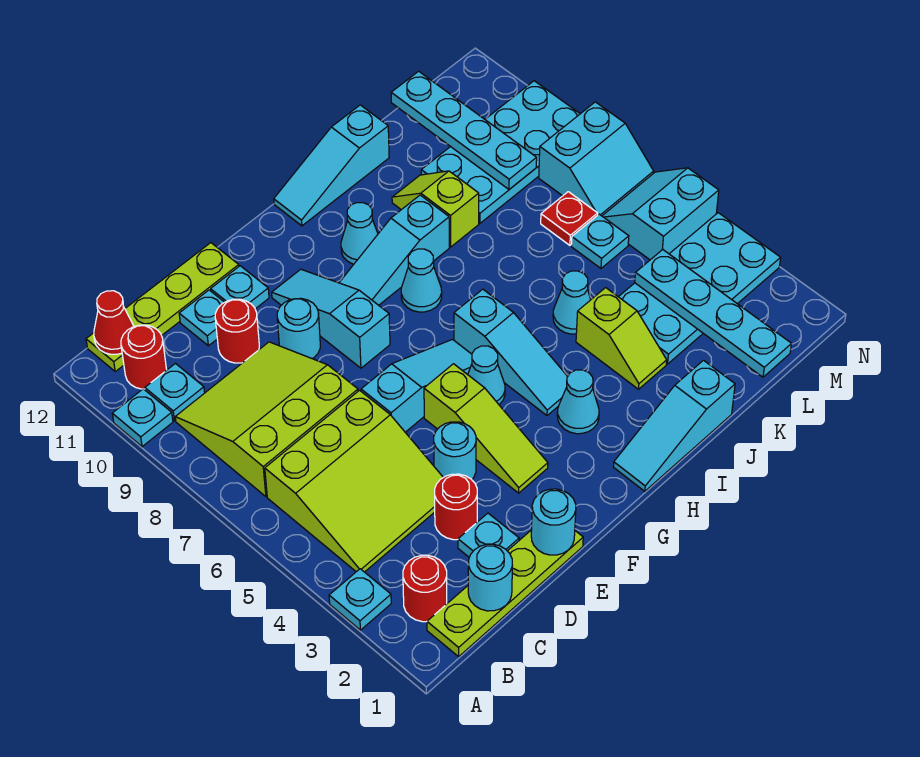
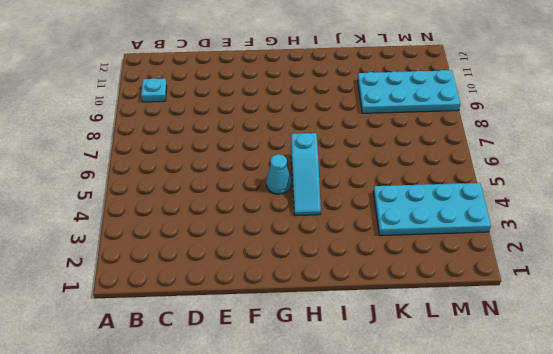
none -> cyan plate A3 level 1
none -> cyan plate A10 level 1
none -> lime plate B1:E1 level 1
none -> red round brick B2 level 1

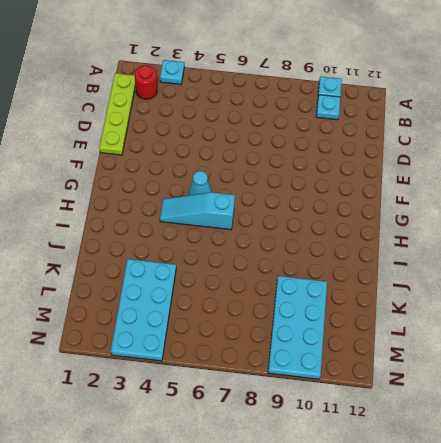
none -> lime slope B4:D6 level 1 top 6
none -> lime slope B7:D9 level 1 top 7
none -> red round brick B11 level 1
none -> lime plate B12:E12 level 1

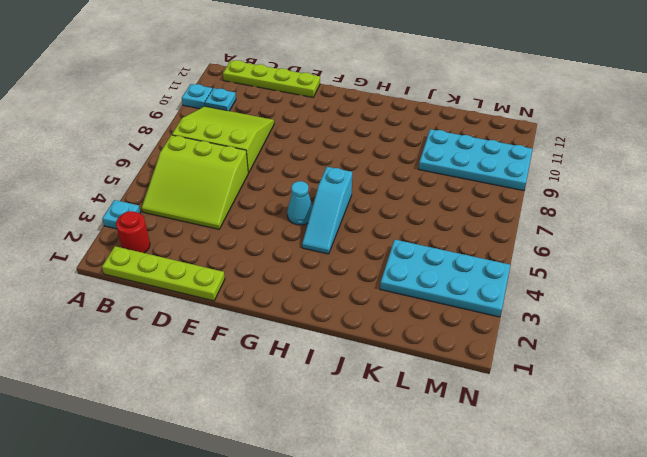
none -> red round brick B11 level 1
none -> cyan plate D2 level 1
none -> red round brick D3 level 1
none -> red round brick D10 level 1

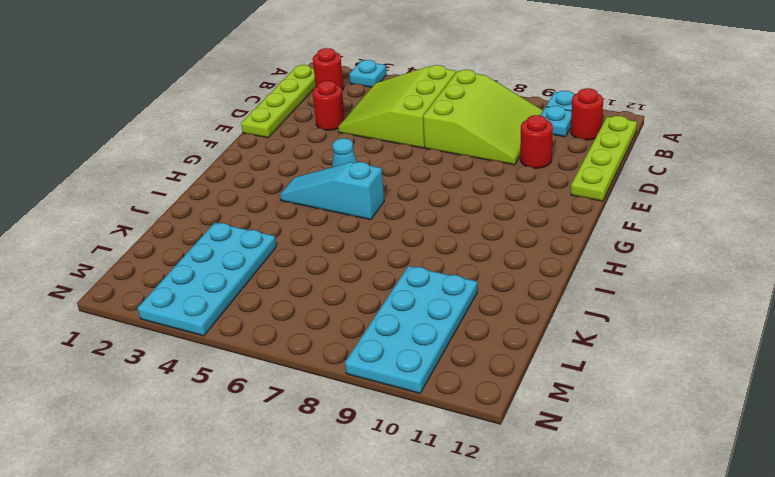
none -> cyan plate D2 level 1
none -> cyan plate D11 level 1
none -> cyan round brick E4 level 1
none -> cyan slope E6:G6 level 1 top E

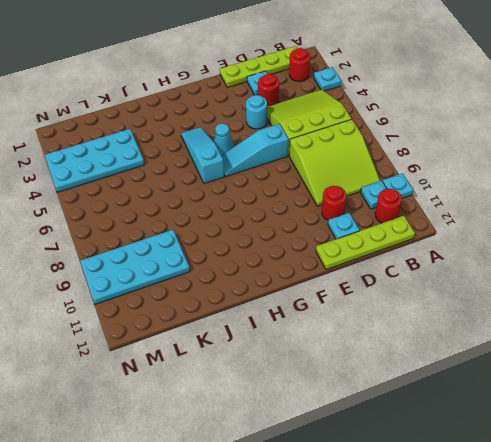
none -> cyan round brick E9 level 1
none -> cyan plate E11 level 1
none -> lime slope F3:F5 level 1 top 5
none -> cyan slope F8:F10 level 1 top 8

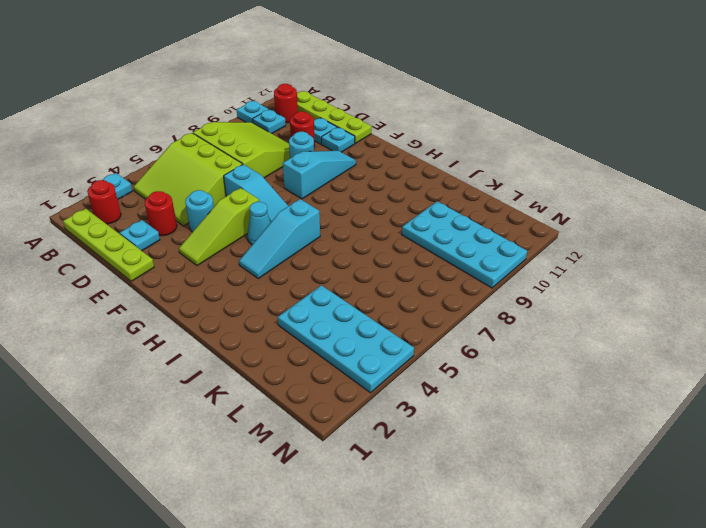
none -> cyan slope G9:I9 level 1 top I
none -> cyan slope H1:J1 level 1 top J
none -> cyan cone H3 level 1
none -> cyan cone H8 level 1

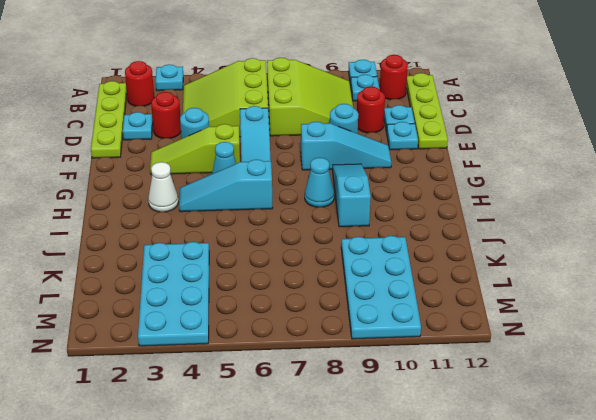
white cone H3 level 1 -> cyan cone H3 level 1
none -> cyan slope H1:J1 level 1 top J
none -> cyan cone H10 level 1
none -> cyan slope H12:J12 level 1 top J
none -> lime slope J3:J4 level 1 top 4

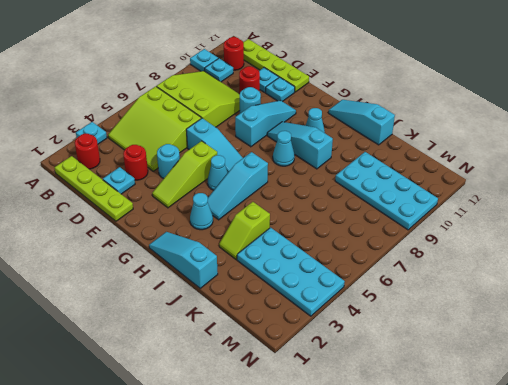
none -> cyan cone J5 level 1
none -> lime slope J9:J10 level 1 top 9
none -> cyan plate L6 level 1
none -> red plate L7 level 1

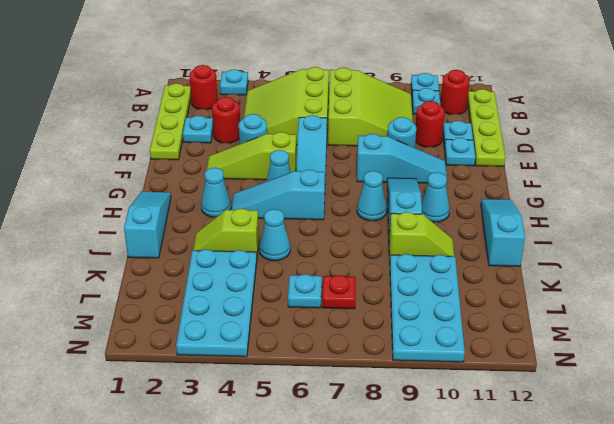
none -> cyan slope M5:N6 level 1 top 5
none -> cyan slope M7:N8 level 1 top 8
none -> red cone B12 level 2
none -> cyan round brick C1 level 2

